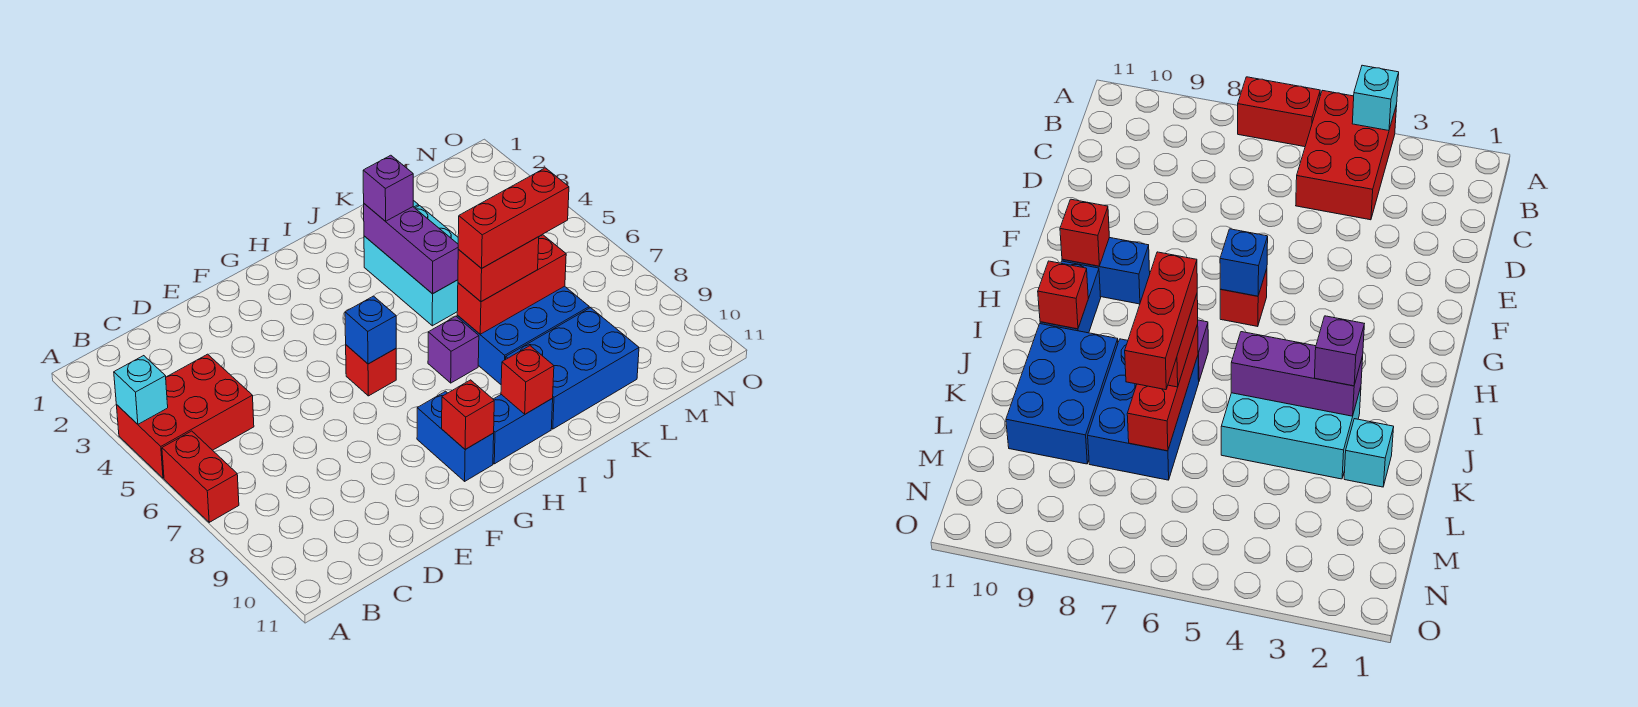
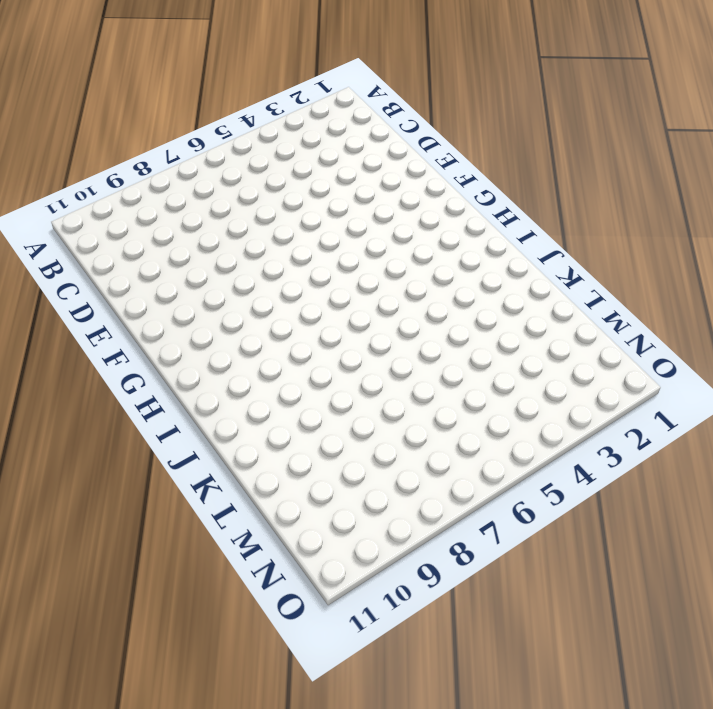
none -> red brick A4:C5 level 1
none -> red brick A6:A7 level 1
none -> red brick G6 level 1

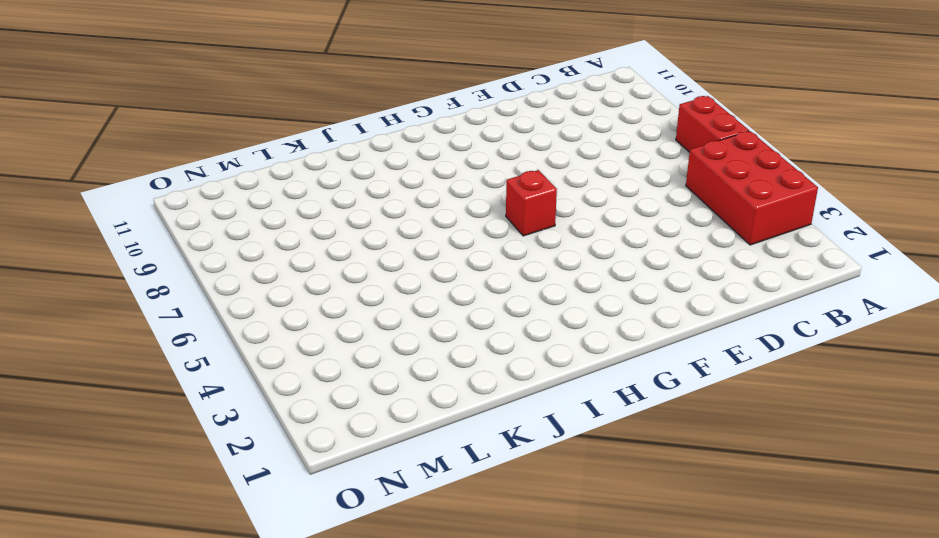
red brick A3:B5 level 1 -> red brick A4:C5 level 1
none -> blue brick G9:G10 level 1
none -> blue brick H10:I10 level 1
none -> purple brick I7 level 1

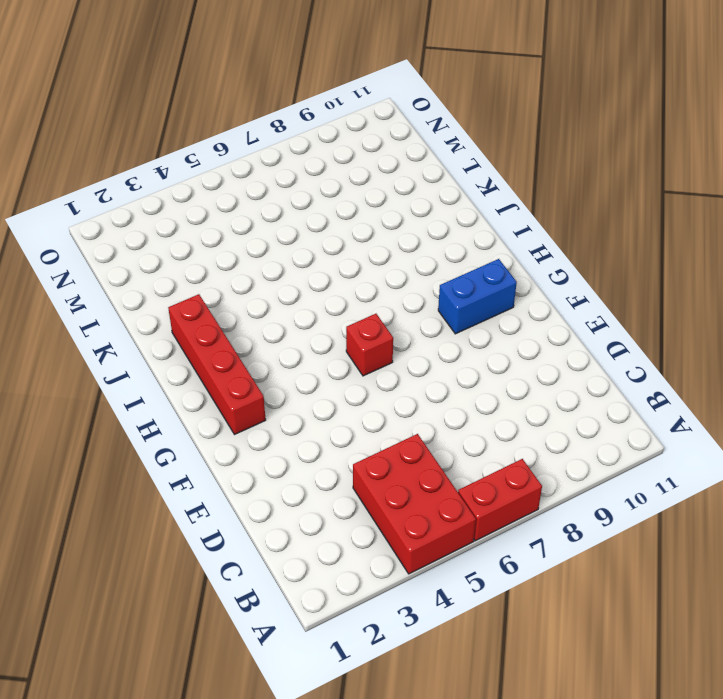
red brick G2:J2 level 1 -> none
none -> blue brick H10:I10 level 1
none -> purple brick I7 level 1
none -> cyan brick J3:K5 level 1

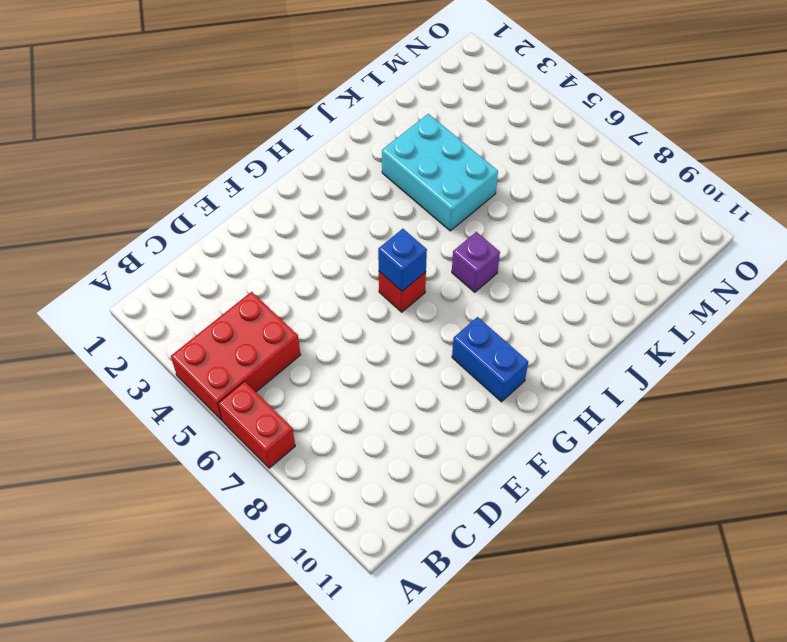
none -> blue brick H10:I10 level 1
none -> blue brick J7:L8 level 1
none -> blue brick J9:L10 level 1

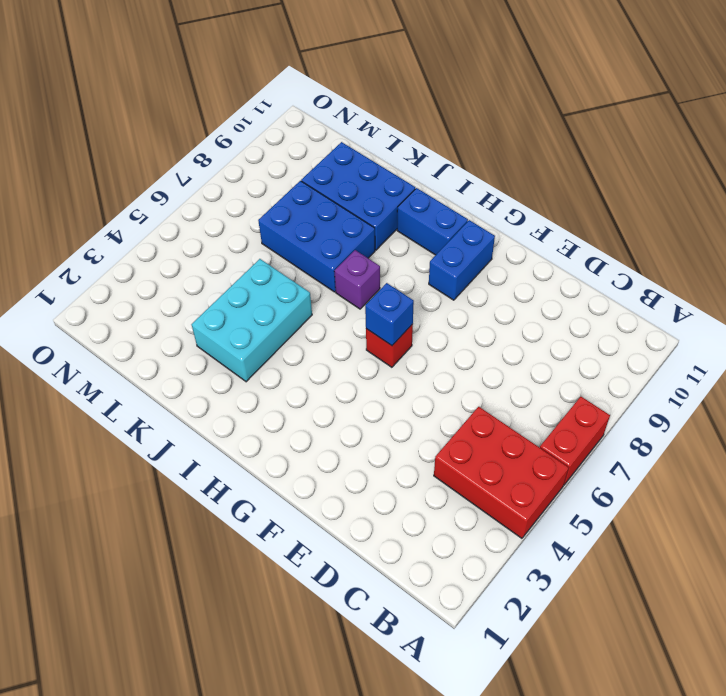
none -> cyan brick K2 level 1
none -> cyan brick A4 level 2
none -> red brick G10 level 2

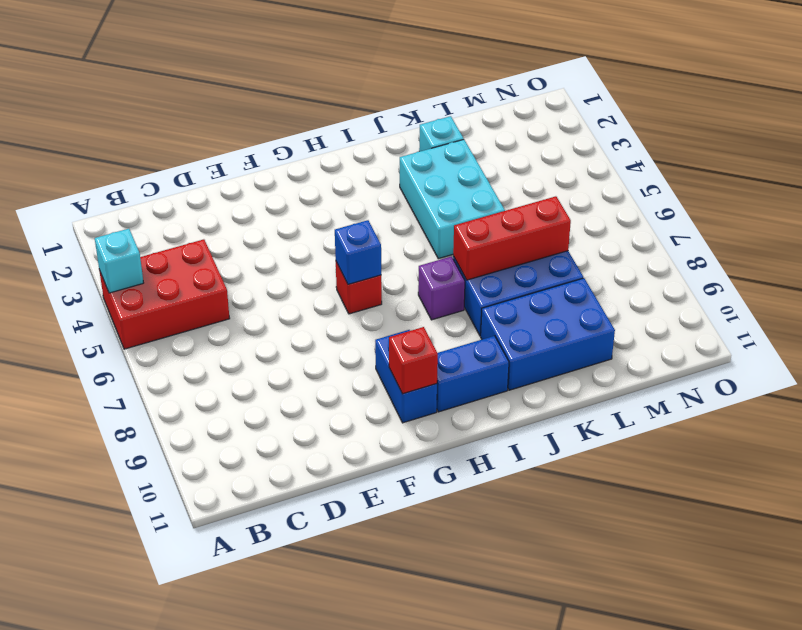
none -> red brick A6:A7 level 1
none -> red brick I10 level 2
none -> purple brick J3:J5 level 2

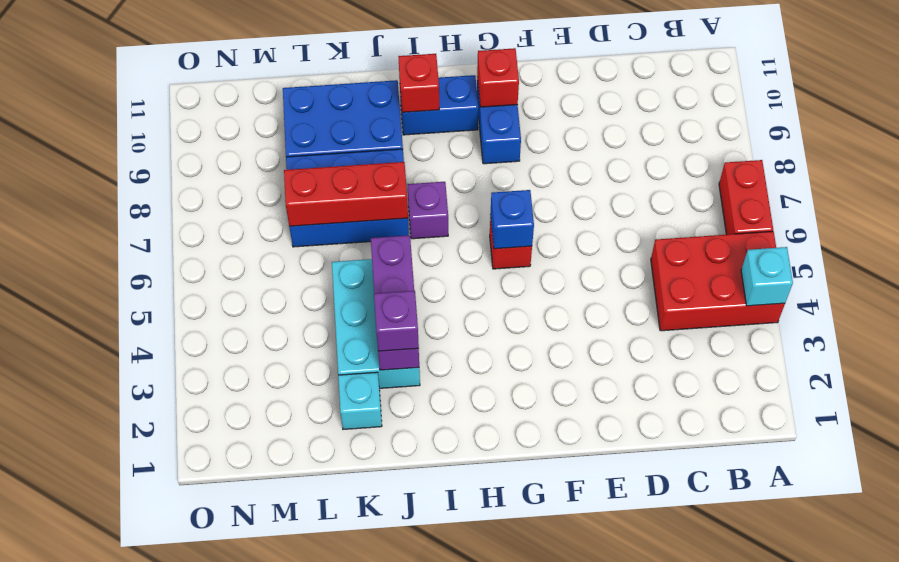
none -> red brick J7:K7 level 3
none -> red brick J7:L7 level 4

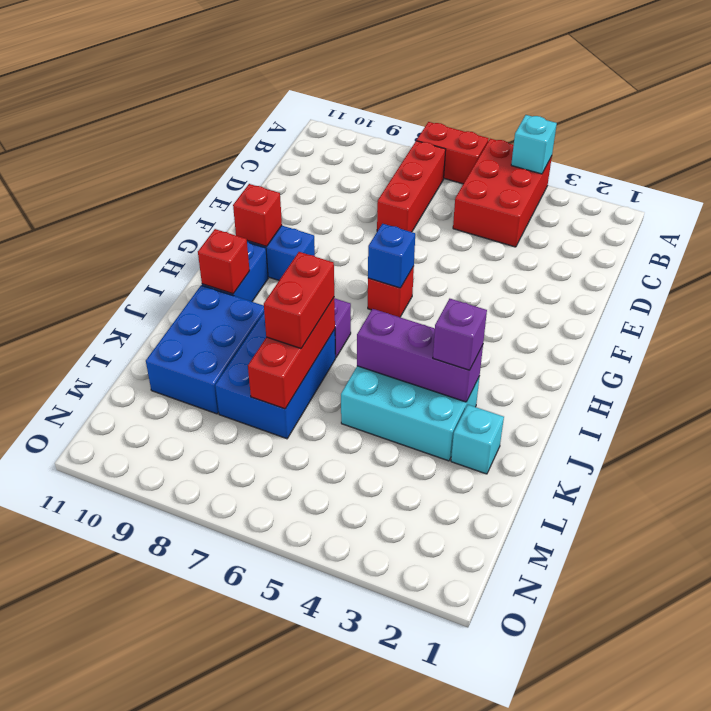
red brick B7:D7 level 1 -> red brick J7:L7 level 4

